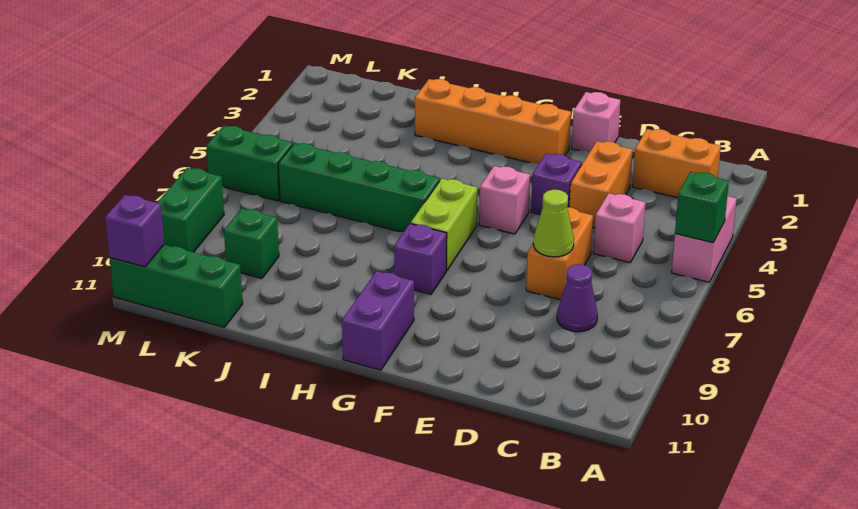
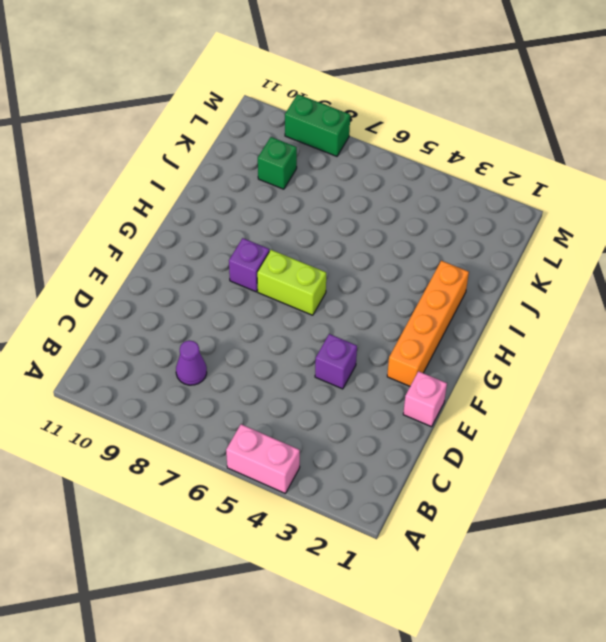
none -> orange brick B2:C2 level 1
none -> pink brick C5 level 1
none -> orange brick D3:D4 level 1

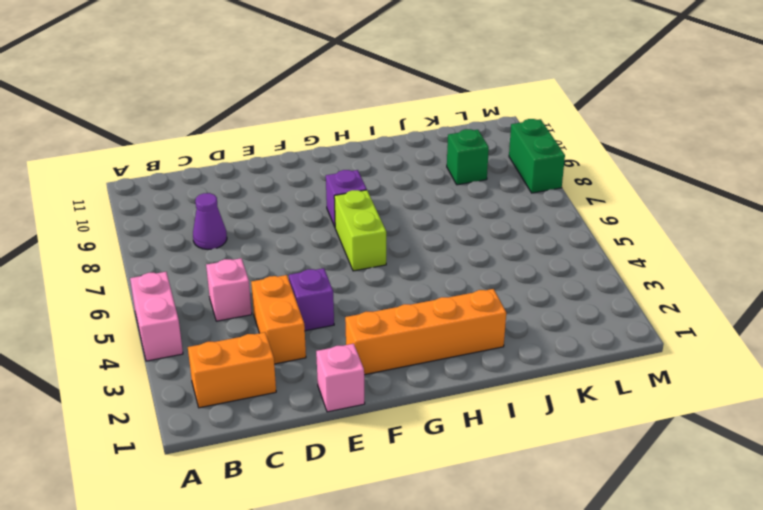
none -> orange brick D6:D7 level 1
none -> pink brick F5 level 1
none -> purple brick G10:G11 level 1

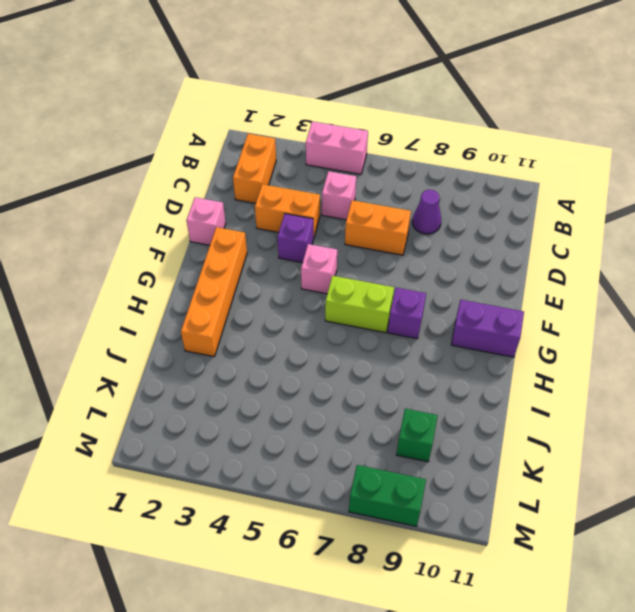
none -> green brick H6:K6 level 1
none -> green brick K11:M11 level 1
none -> green brick L6:M6 level 1

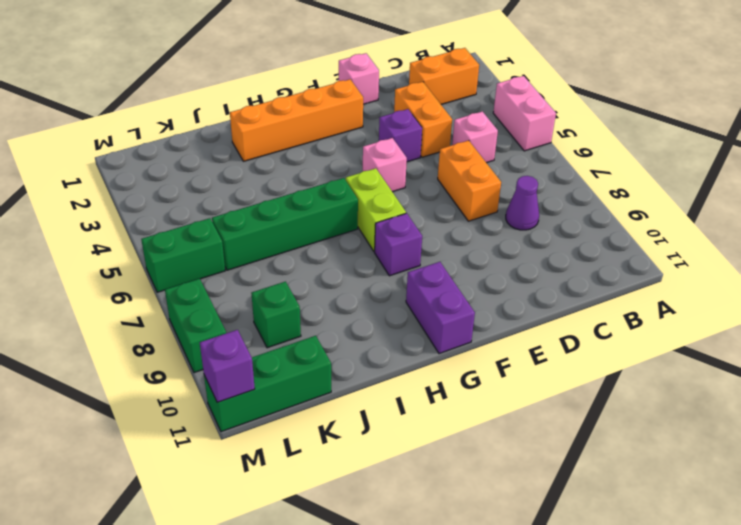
none -> green brick A5 level 2
none -> lime cone D7 level 2

